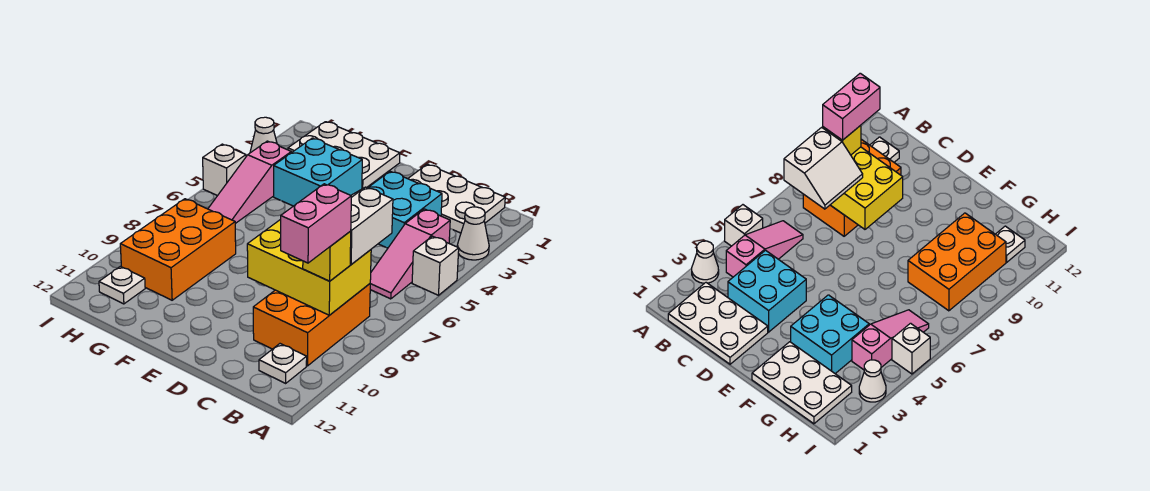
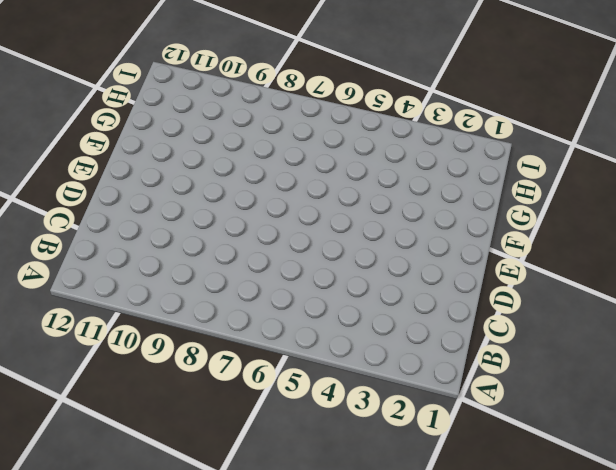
none -> white cone A3 level 1
none -> white brick A5 level 1
none -> white plate B1:D2 level 1

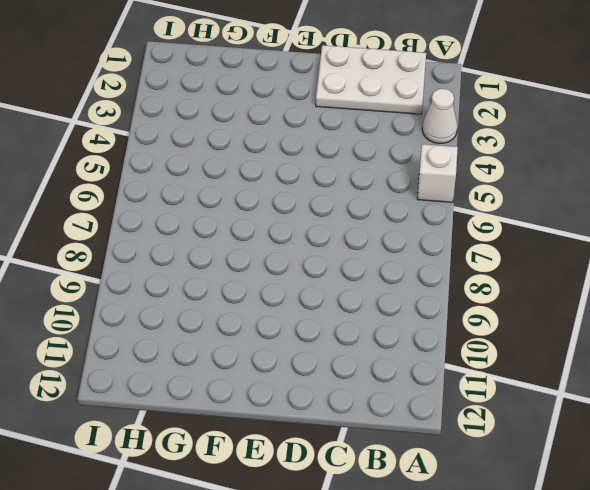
none -> pink slope B4:B6 level 1 top 4
none -> orange brick B8:C10 level 1
none -> white plate B11 level 1

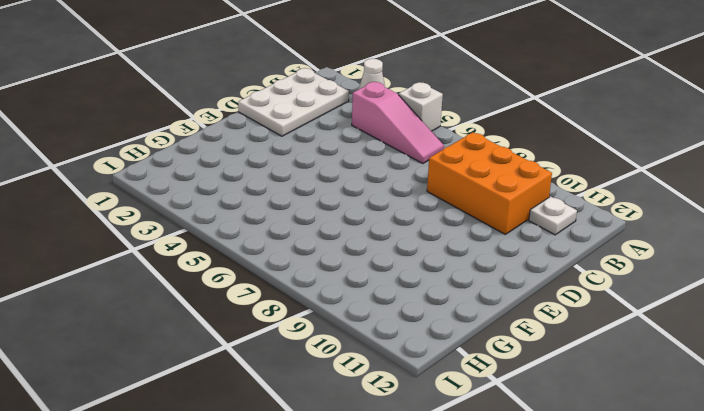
none -> cyan brick C3:D4 level 1
none -> white plate F1:H2 level 1
none -> cyan brick F3:G4 level 1

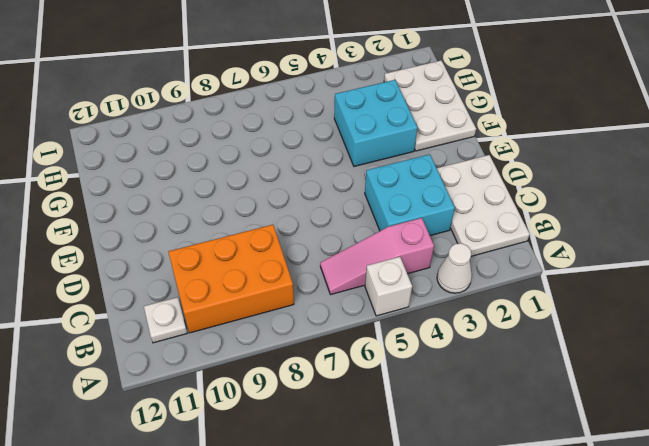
none -> orange brick G8:H10 level 1
none -> pink slope H4:H6 level 1 top 4
none -> white plate H11 level 1

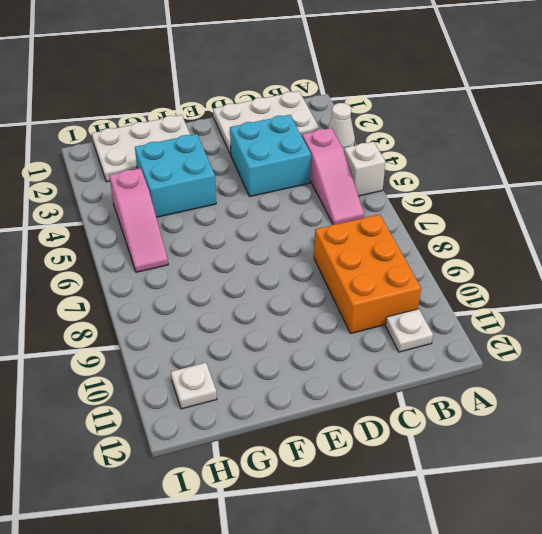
none -> orange brick G8:H10 level 1
none -> white cone I3 level 1
none -> white brick I5 level 1

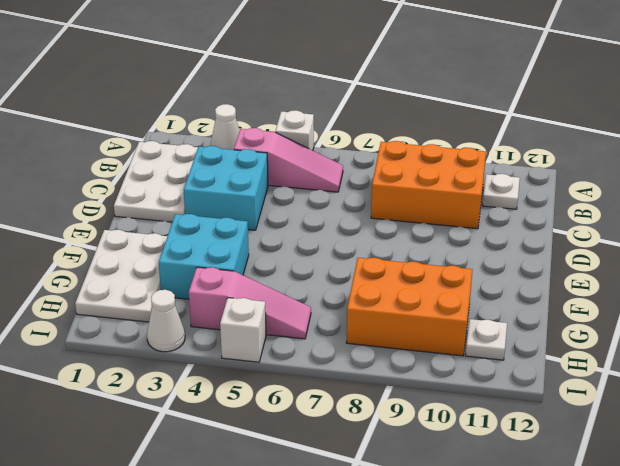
none -> yellow brick B8:D9 level 2
none -> white slope B7:C8 level 3 top B
none -> yellow brick B9 level 3

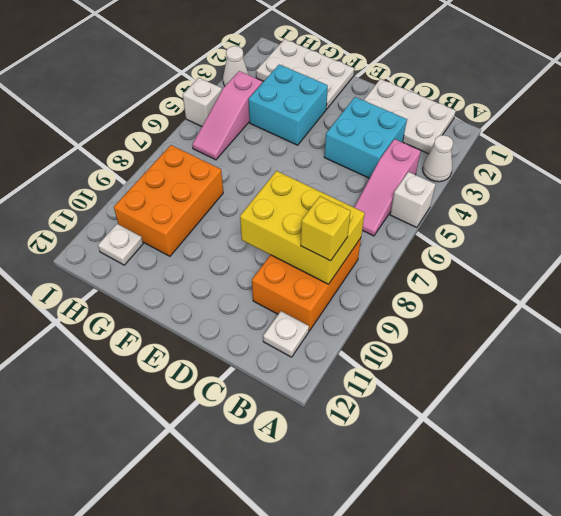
none -> white slope B7:C8 level 3 top B
none -> pink brick B9:B10 level 4

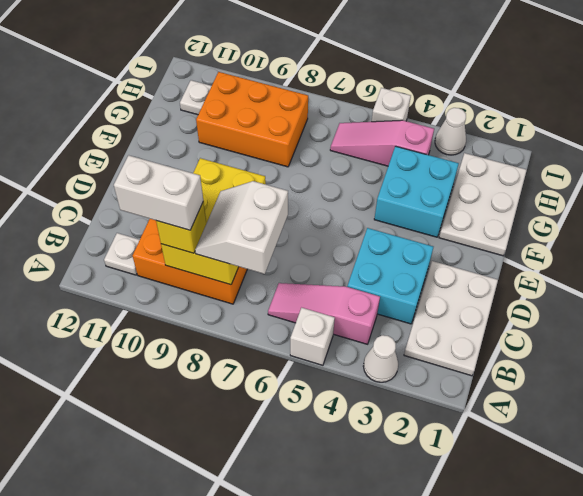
white slope B7:C8 level 3 top 7 -> white slope B7:C8 level 3 top B
white brick B9:B10 level 4 -> pink brick B9:B10 level 4

